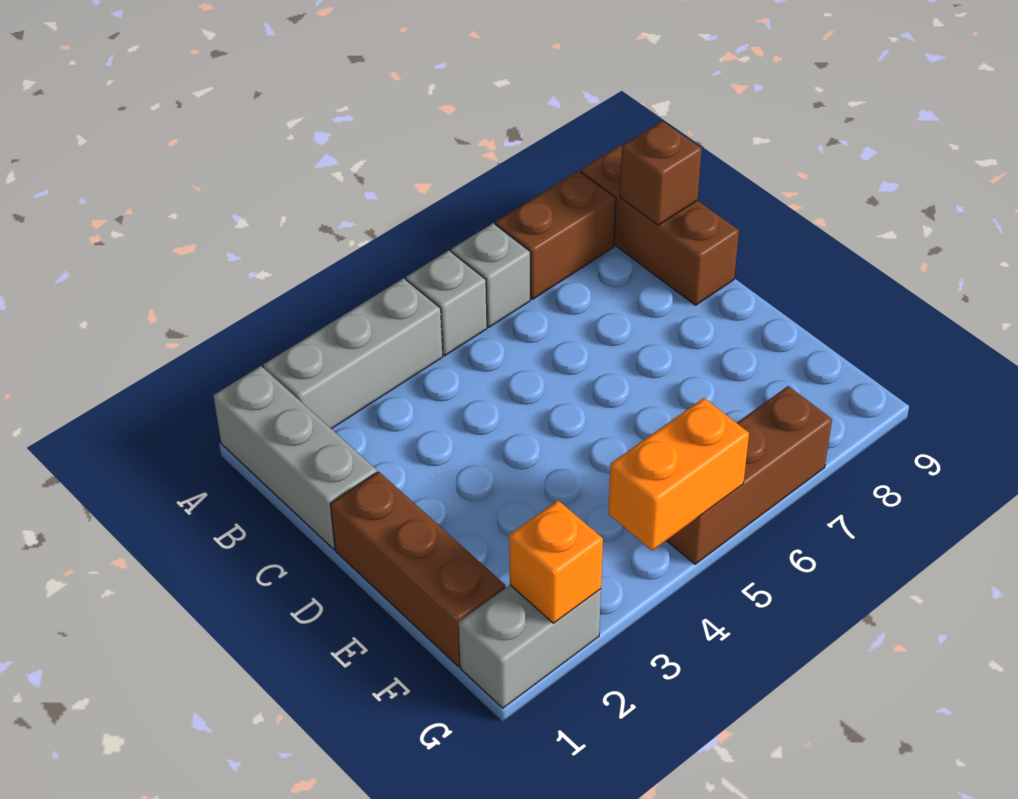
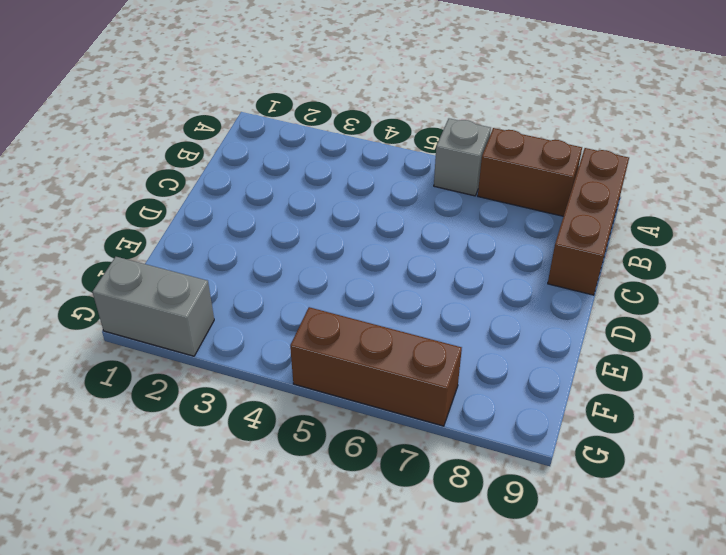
none -> grey brick A1:C1 level 1
none -> grey brick A2:A4 level 1
none -> grey brick A5 level 1

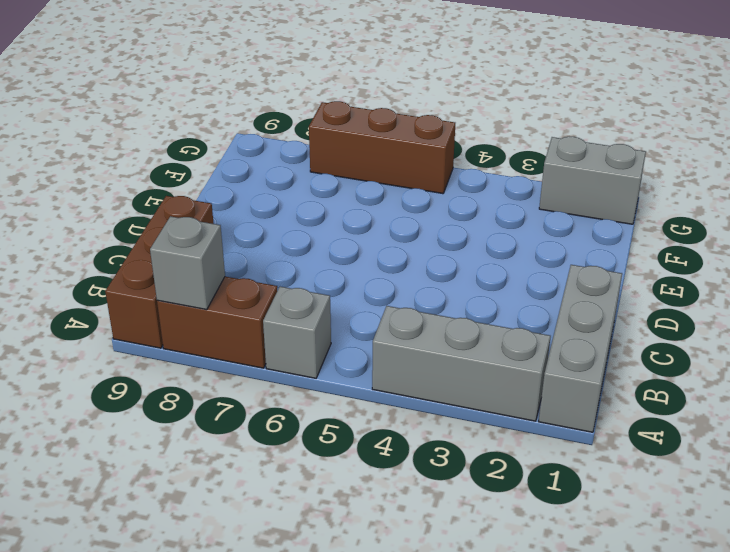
grey brick A8 level 2 -> grey brick A5 level 1
none -> brown brick D1:F1 level 1
none -> brown brick B9 level 2
none -> orange brick G2 level 2

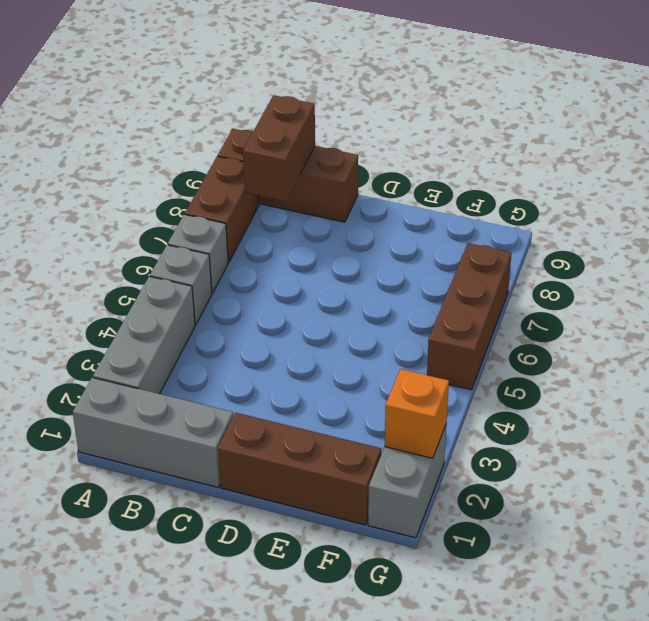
brown brick B8:B9 level 2 -> brown brick B9 level 2
none -> orange brick G4:G5 level 2

